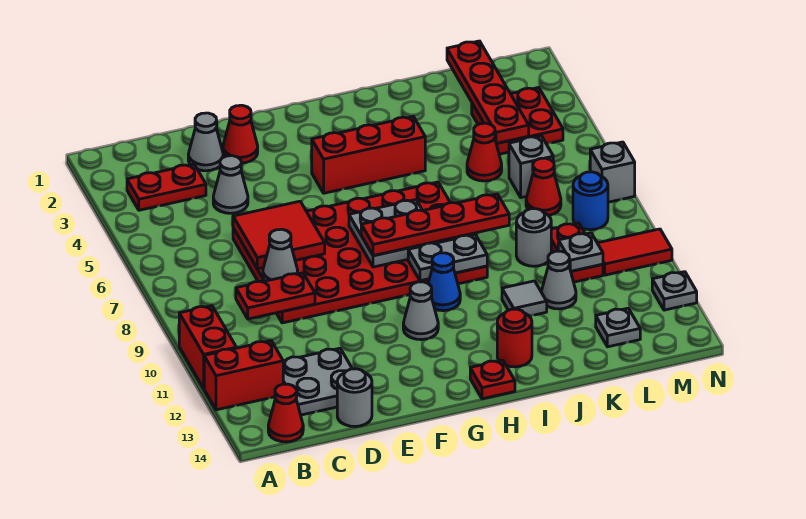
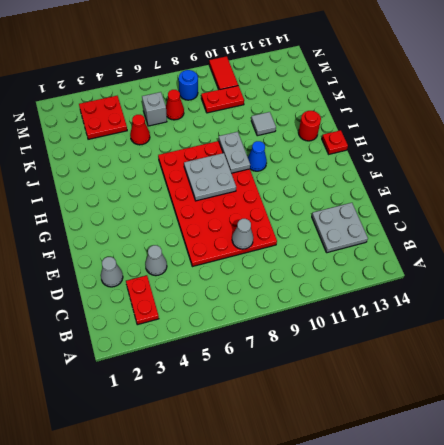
none -> red brick A10:A11 level 1
none -> red brick A12:B12 level 1
none -> red cone B14 level 1
none -> grey round brick D14 level 1

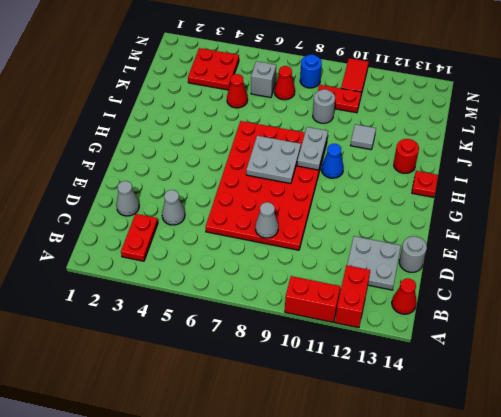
none -> red cone E2 level 1
none -> red brick G4:I4 level 1
none -> grey cone G11 level 1
none -> grey cone K11 level 1

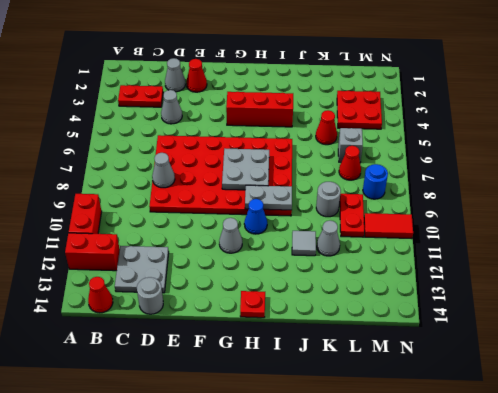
none -> red round brick I13 level 1
none -> grey plate L13 level 1
none -> grey brick N7 level 1
none -> grey plate N12 level 1

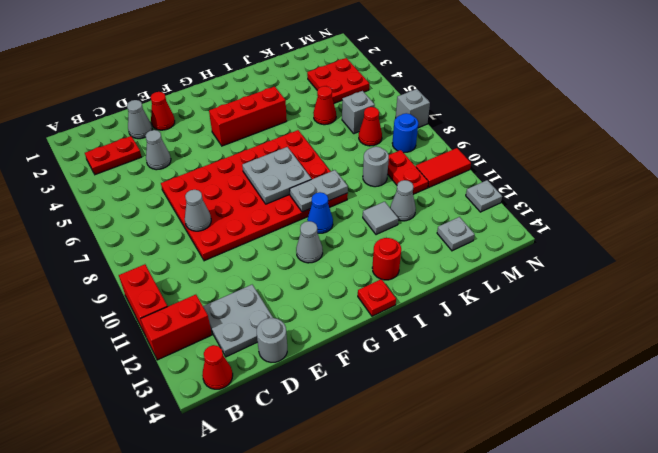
none -> red plate C9:D9 level 2
none -> red tile D6:E7 level 2
none -> red plate L1:L4 level 2
none -> grey plate L10 level 2

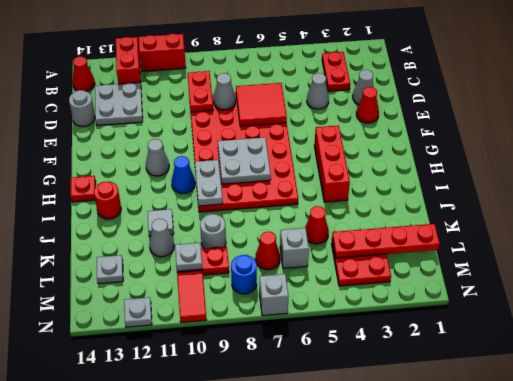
none -> red plate G8:J8 level 3

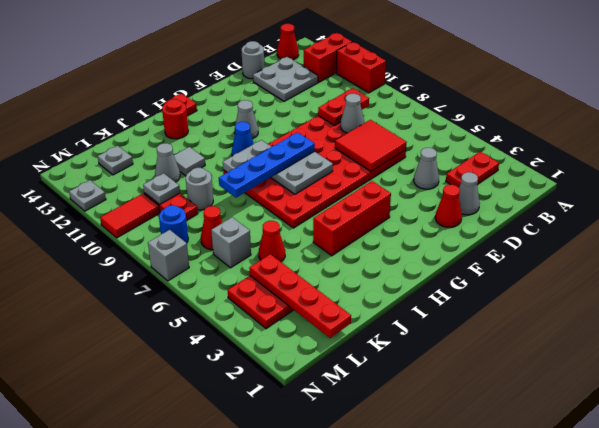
blue plate G8:J8 level 3 -> red plate G8:J8 level 3

